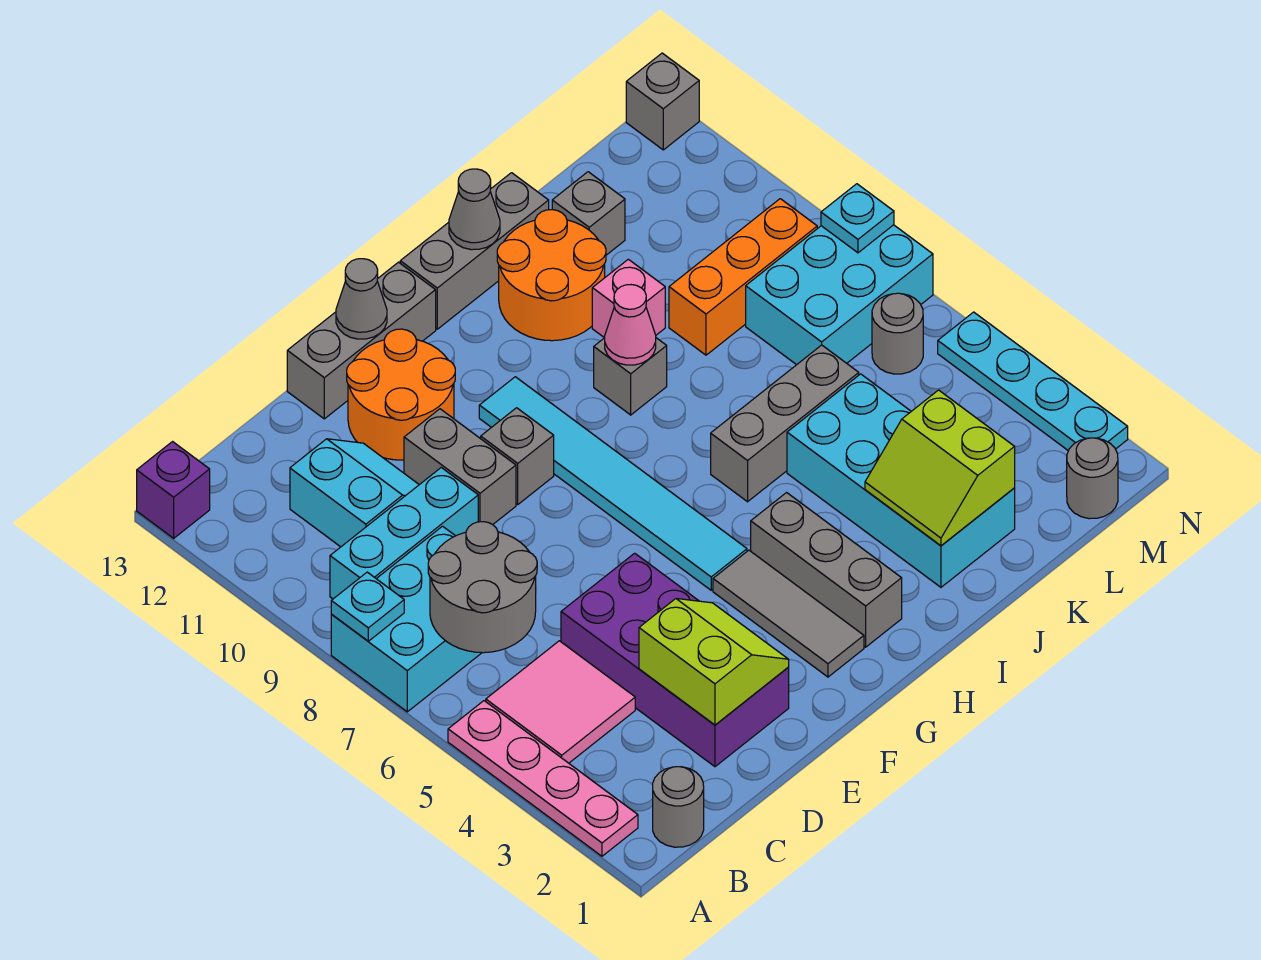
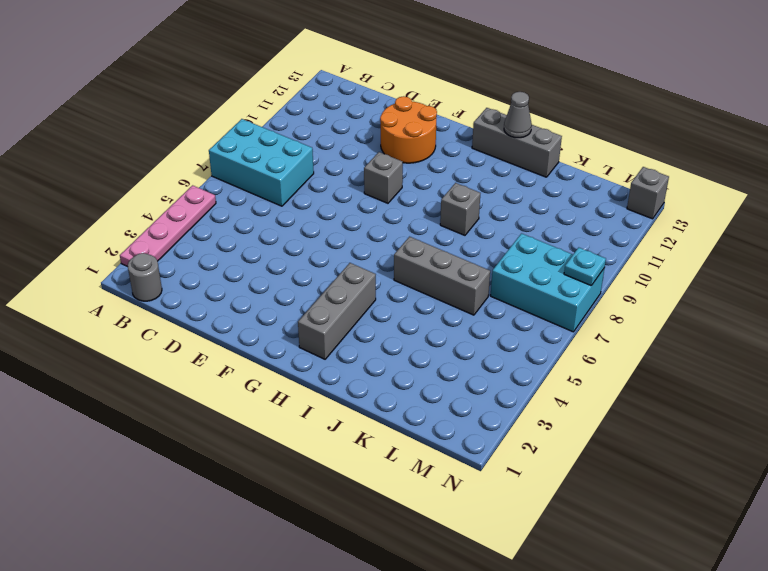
none -> purple brick A13 level 1
none -> pink tile B4:C5 level 1
none -> cyan brick B9:D9 level 1
none -> cyan slope C10:D11 level 1 top C

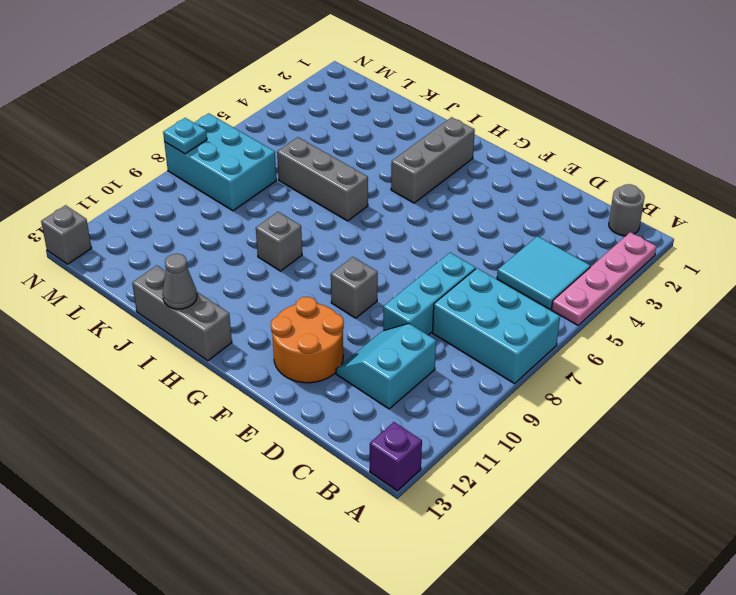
cyan tile B4:C5 level 1 -> pink tile B4:C5 level 1
cyan brick D7:D9 level 1 -> cyan brick B9:D9 level 1
none -> purple brick D2:E5 level 1
none -> grey brick E9:E10 level 1
none -> grey brick E13:G13 level 1
none -> grey tile G2:G4 level 1

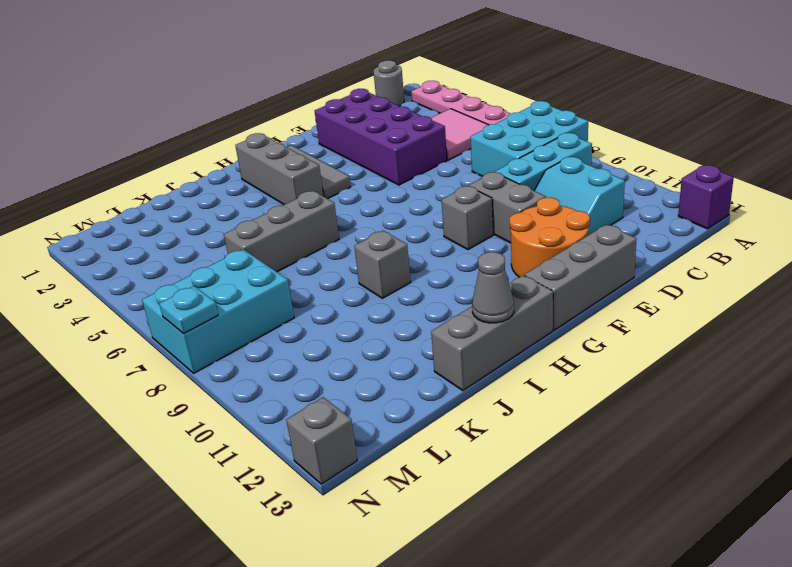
none -> cyan tile G5:G10 level 1
none -> orange round brick I11:J12 level 1
none -> cyan brick J2:K5 level 1
none -> pink brick J10 level 1

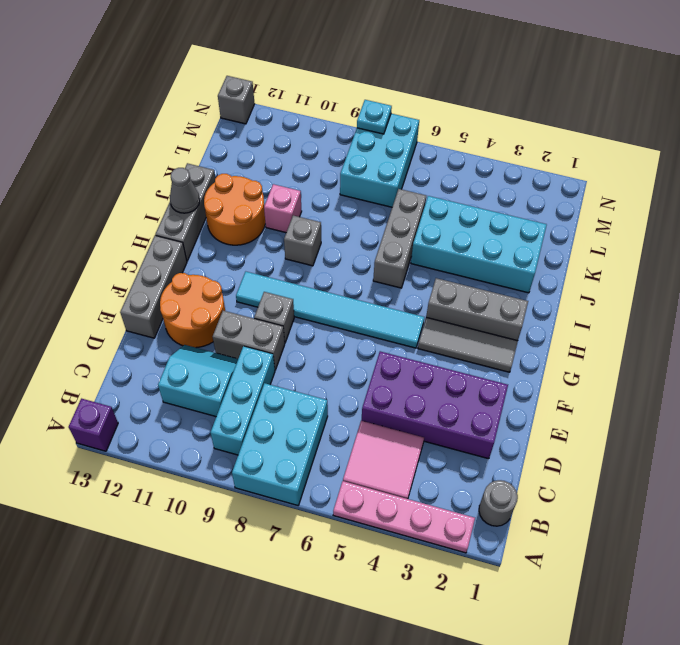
none -> orange brick K9:M9 level 1
none -> grey brick K12 level 1
none -> grey round brick M1 level 1
none -> grey round brick M6 level 1

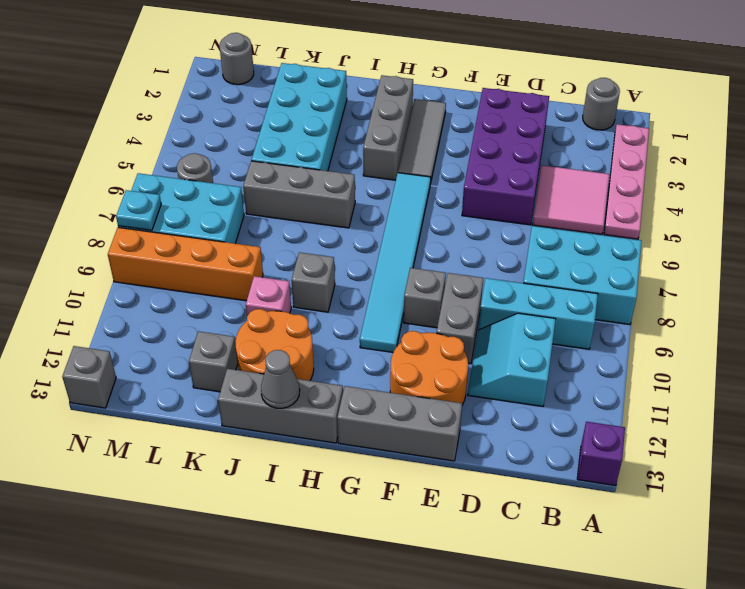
orange brick K9:N9 level 1 -> orange brick K9:M9 level 1
none -> cyan plate N2:N5 level 1
none -> cyan plate A8 level 2
none -> grey round brick B6:C7 level 2
none -> lime slope D2:E3 level 2 top D

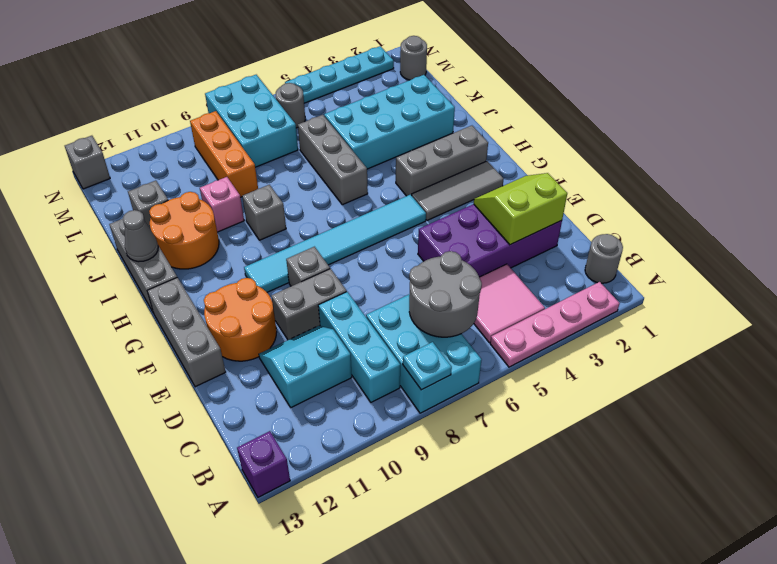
none -> grey cone F13 level 2
none -> pink cone I9 level 2
none -> lime slope J2:K3 level 2 top K
none -> cyan plate N8 level 2

